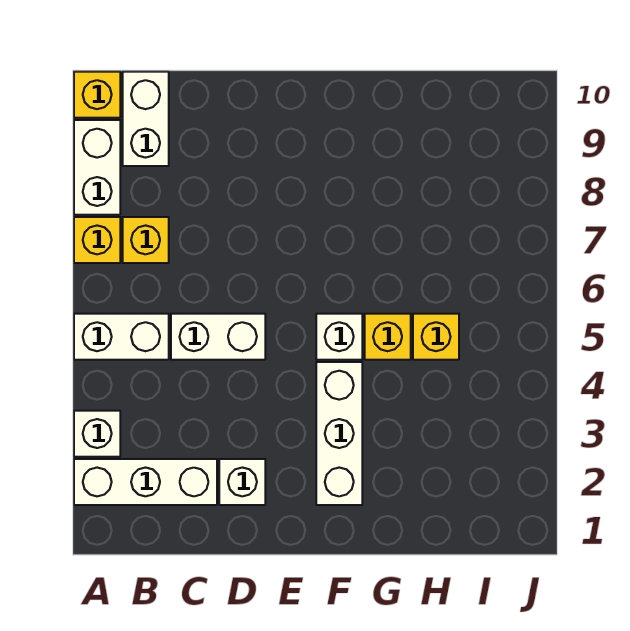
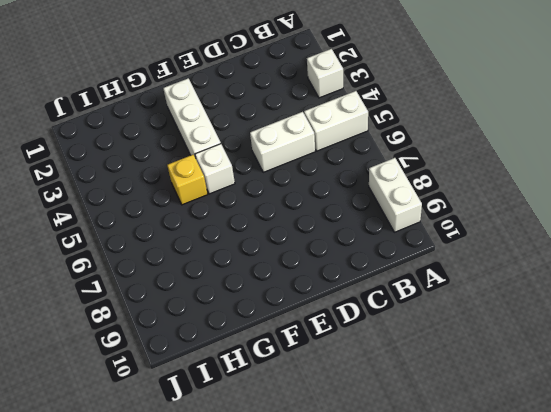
none -> white brick A2:C2 level 1
none -> yellow brick A7 level 1
none -> yellow brick A10 level 1

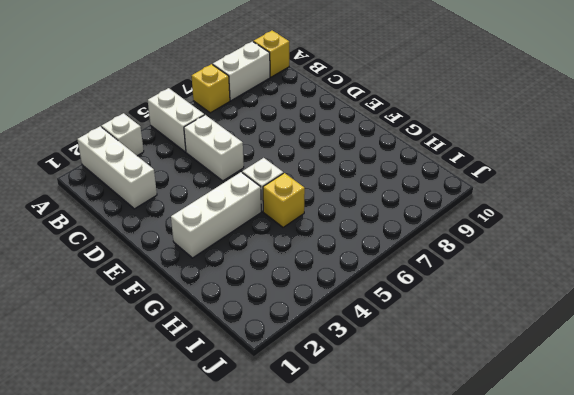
none -> yellow brick B7 level 1
none -> white brick B9:B10 level 1
none -> white brick D2 level 1

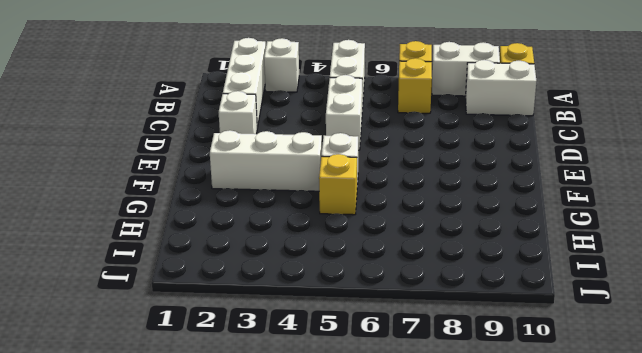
none -> yellow brick H5 level 1

